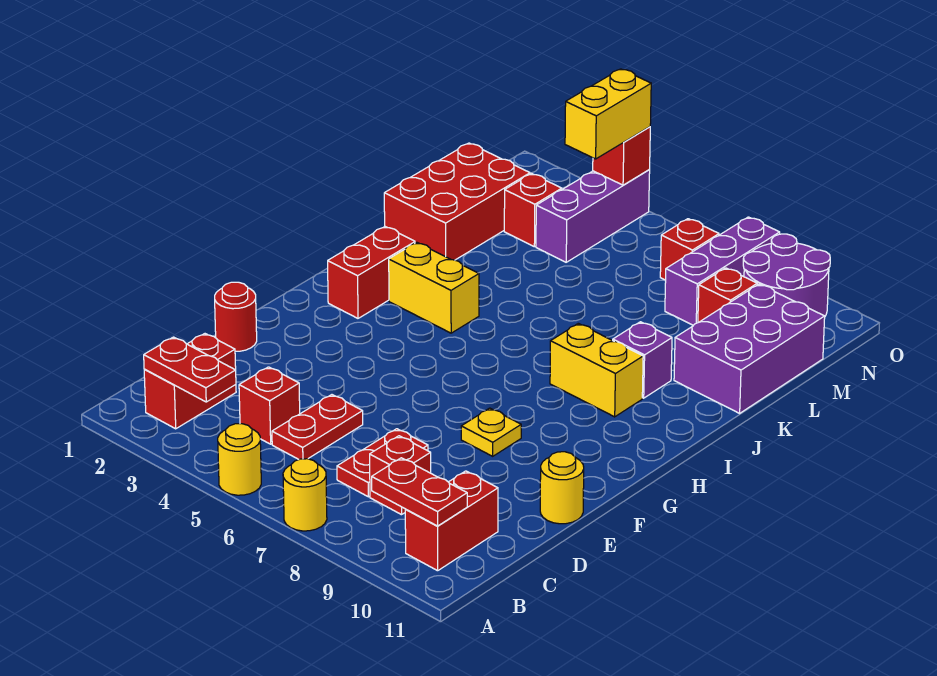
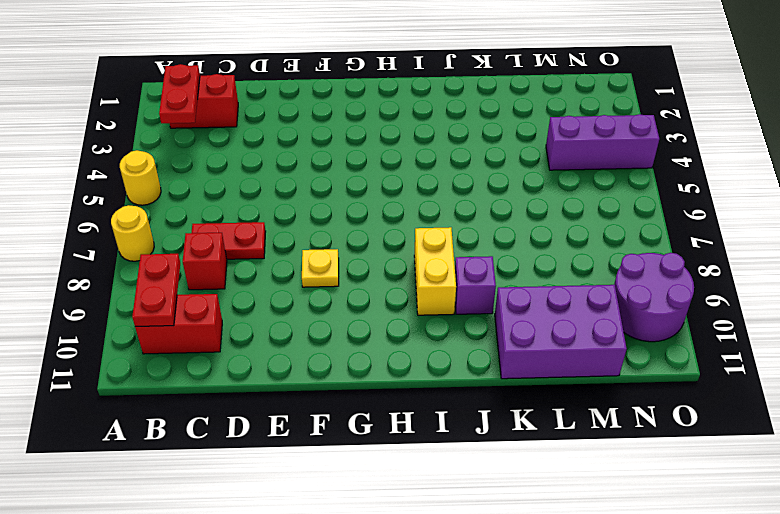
none -> red brick C4 level 1
none -> red plate C5:D5 level 1
none -> red round brick E1 level 1

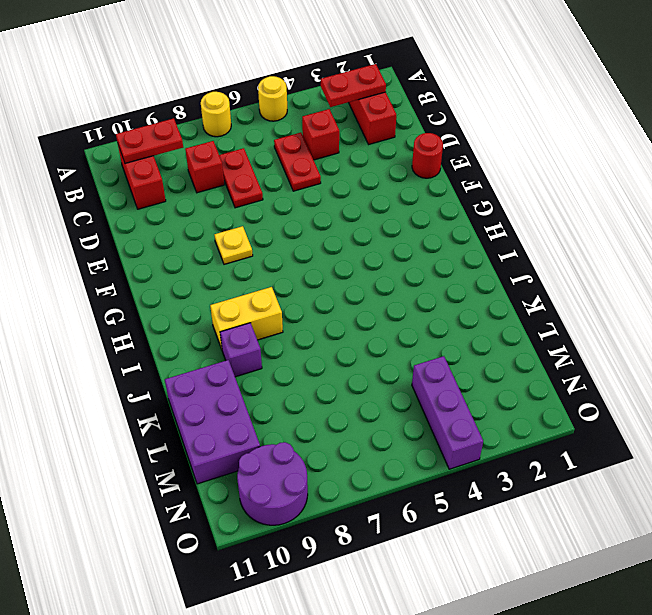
none -> yellow round brick E11 level 1
none -> red brick H2:I2 level 1
none -> yellow brick I3:I4 level 1

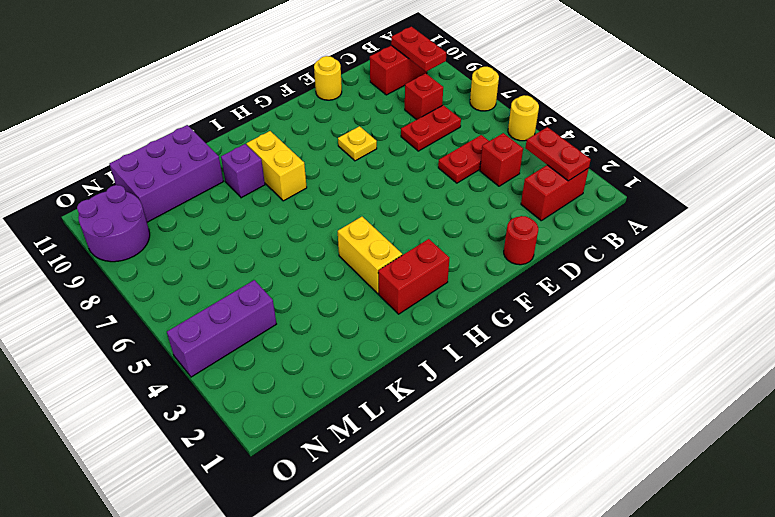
none -> red brick K1:M2 level 1
none -> red brick M3 level 1
none -> purple brick M8:O8 level 1

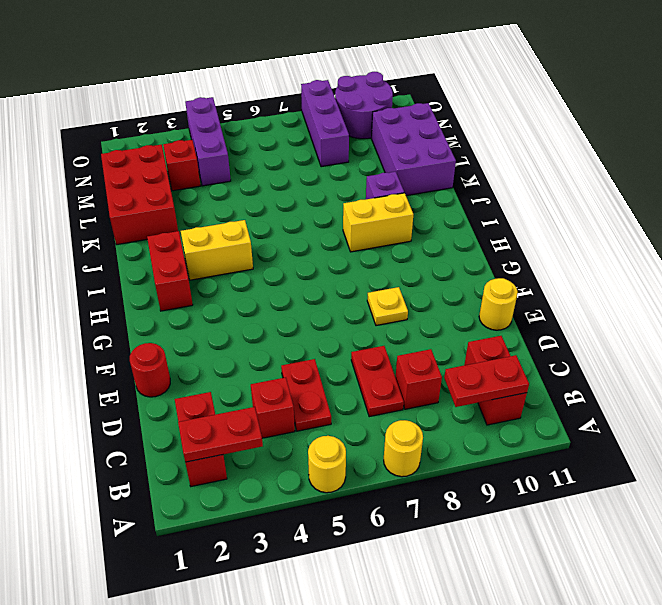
none -> red brick M9 level 1
none -> red brick N7 level 1
none -> red brick O4 level 2

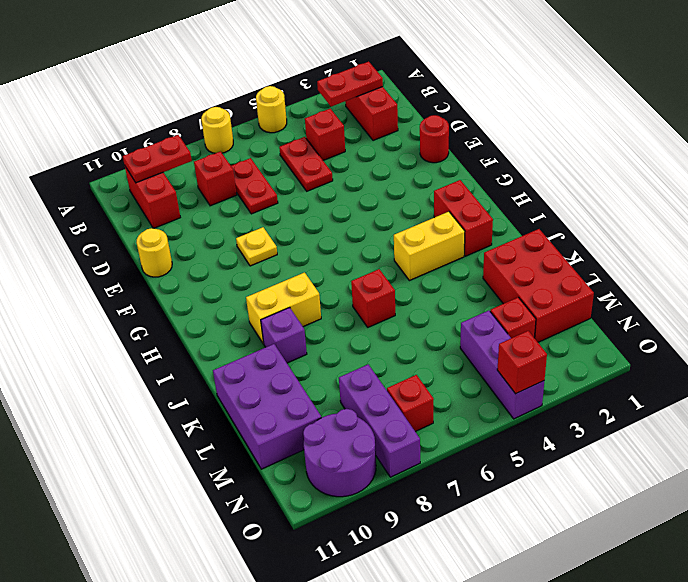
red brick J6 level 1 -> red brick M9 level 1
none -> yellow brick N4:O4 level 3

